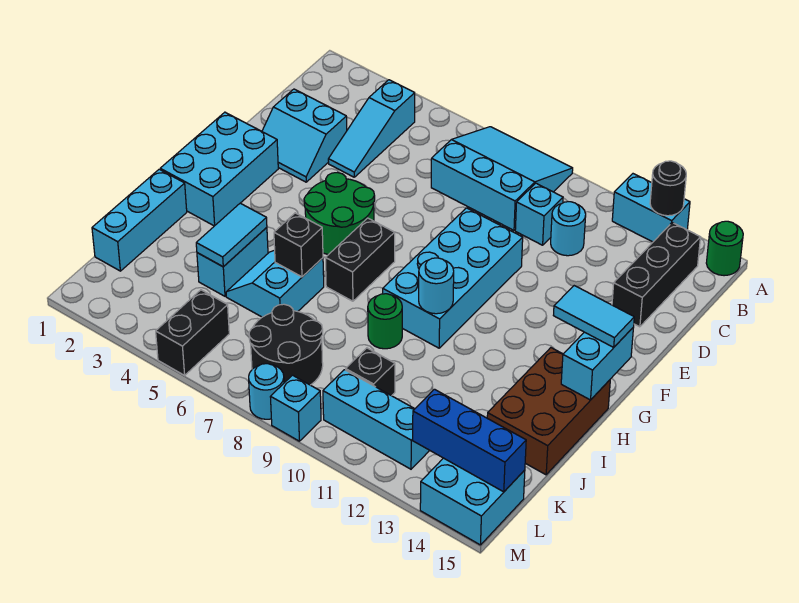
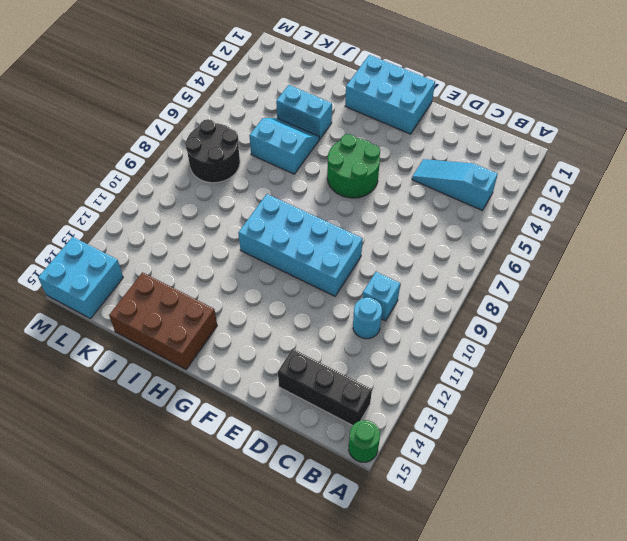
none -> cyan slope A7:C9 level 1 top C
none -> cyan brick A12:A13 level 1
none -> cyan slope D2:E3 level 1 top D
none -> black brick G7:H7 level 1

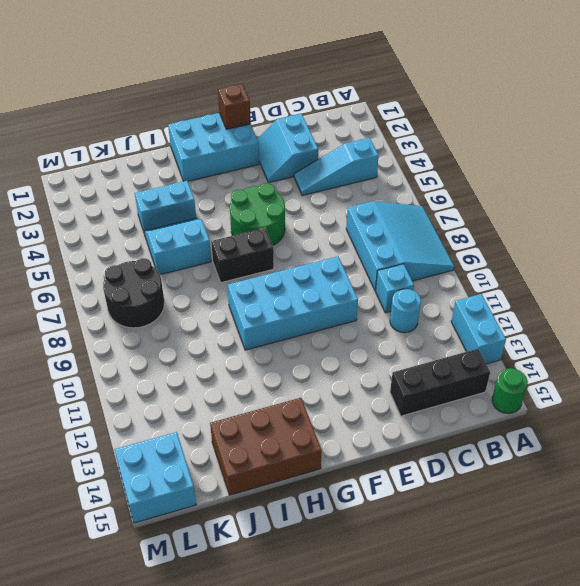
brown brick F1 level 2 -> none
none -> cyan brick I1:K1 level 1
none -> green round brick I9 level 1
none -> black brick K10 level 1
none -> black brick L5:M5 level 1

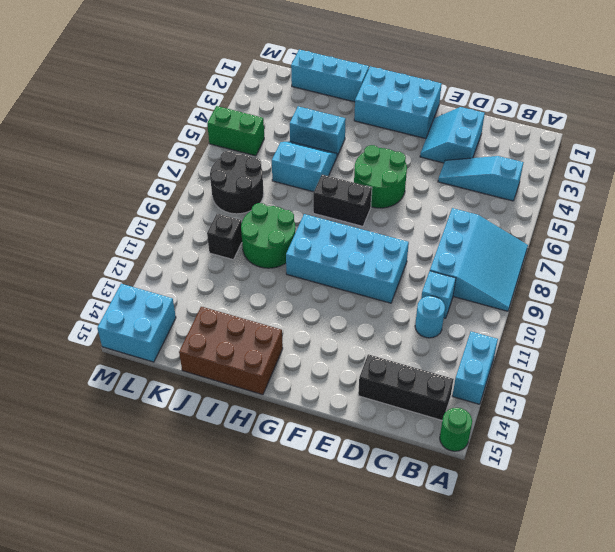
green round brick I9:J10 level 1 -> green round brick I9 level 1
green brick L5:M5 level 1 -> black brick L5:M5 level 1
none -> cyan brick L10:L12 level 1
none -> cyan round brick M8 level 1
none -> cyan brick M9 level 1
none -> black round brick A13 level 2

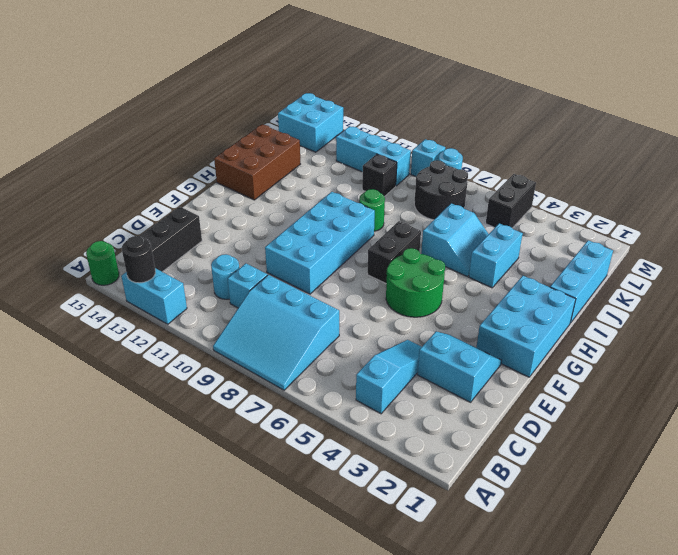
none -> cyan brick G15:H15 level 2
none -> cyan round brick H10 level 2
none -> cyan tile I4:J4 level 2
none -> black brick I6 level 2

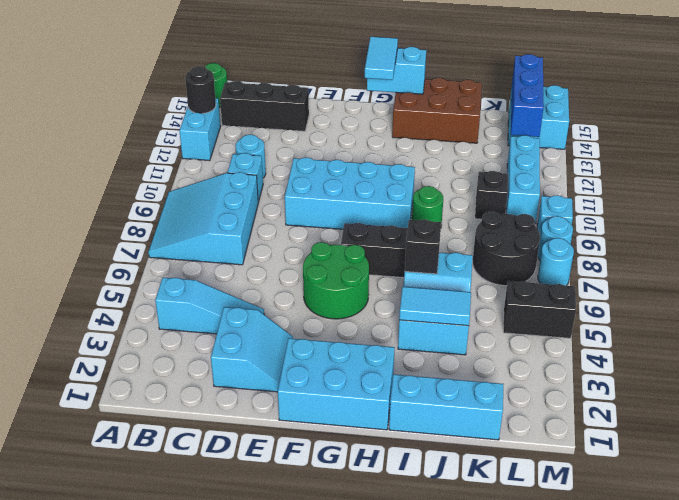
cyan round brick M7 level 1 -> cyan round brick H10 level 2

